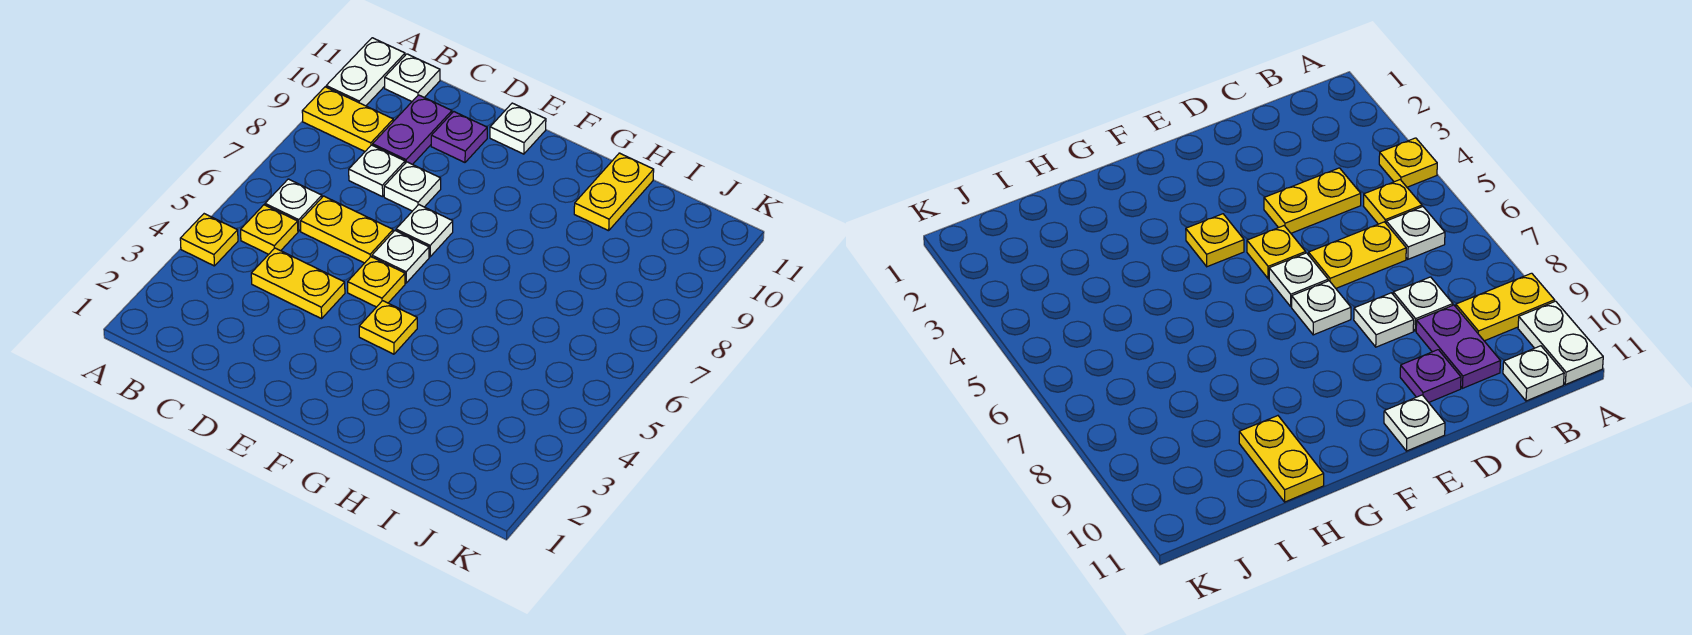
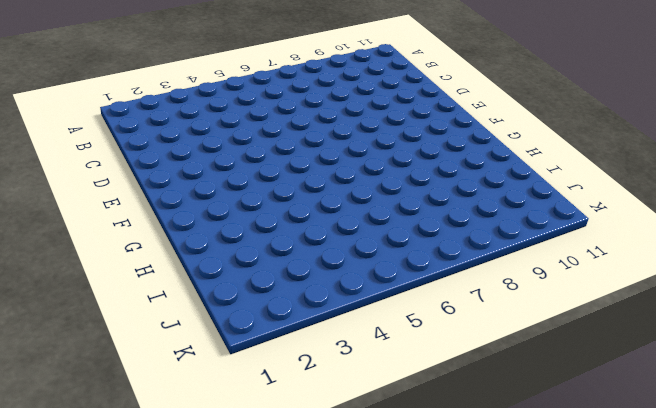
none -> yellow plate A4 level 1
none -> yellow plate A9:B9 level 1
none -> white plate A10:A11 level 1

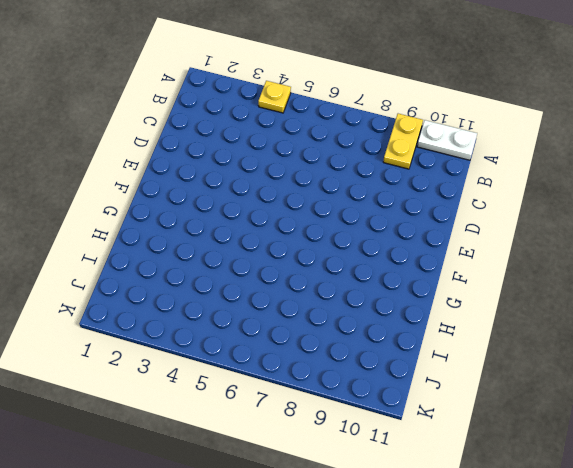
none -> yellow plate B5 level 1
none -> white plate B6 level 1
none -> white plate B11 level 1

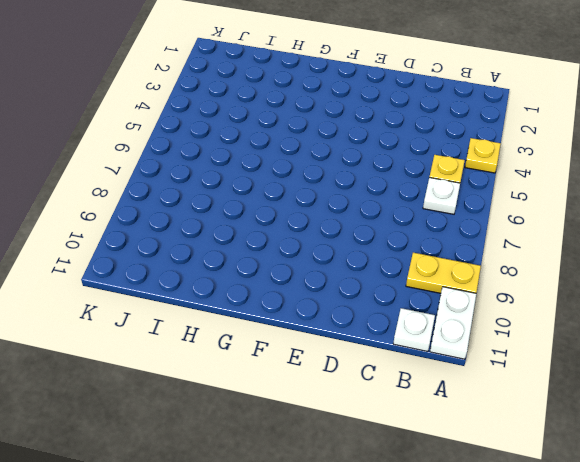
none -> yellow plate C4:D4 level 1
none -> yellow plate C6:D6 level 1
none -> white plate C8 level 1

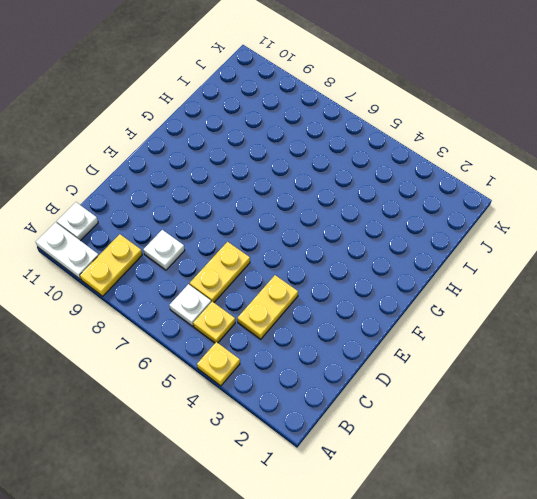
none -> purple plate C9:C10 level 1
none -> white plate D8 level 1
none -> purple plate D10 level 1

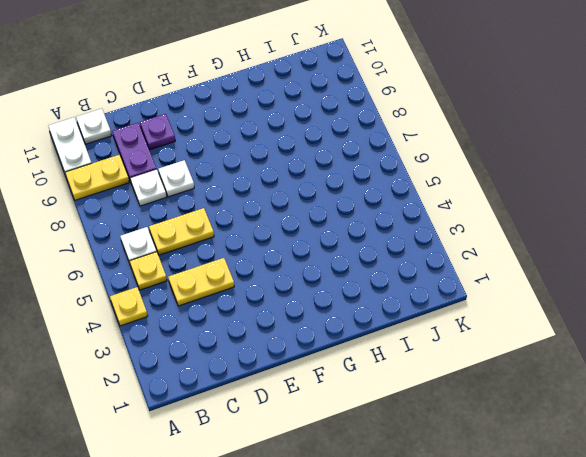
none -> yellow plate E5 level 1
none -> white plate E6 level 1
none -> white plate E7 level 1

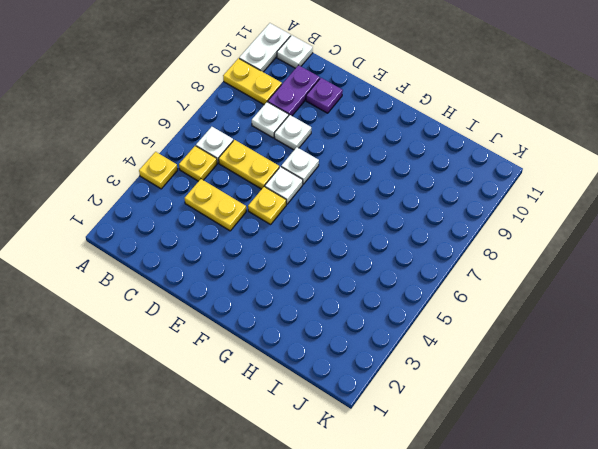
none -> white plate E11 level 1
none -> yellow plate F4 level 1
none -> yellow plate H10:H11 level 1

